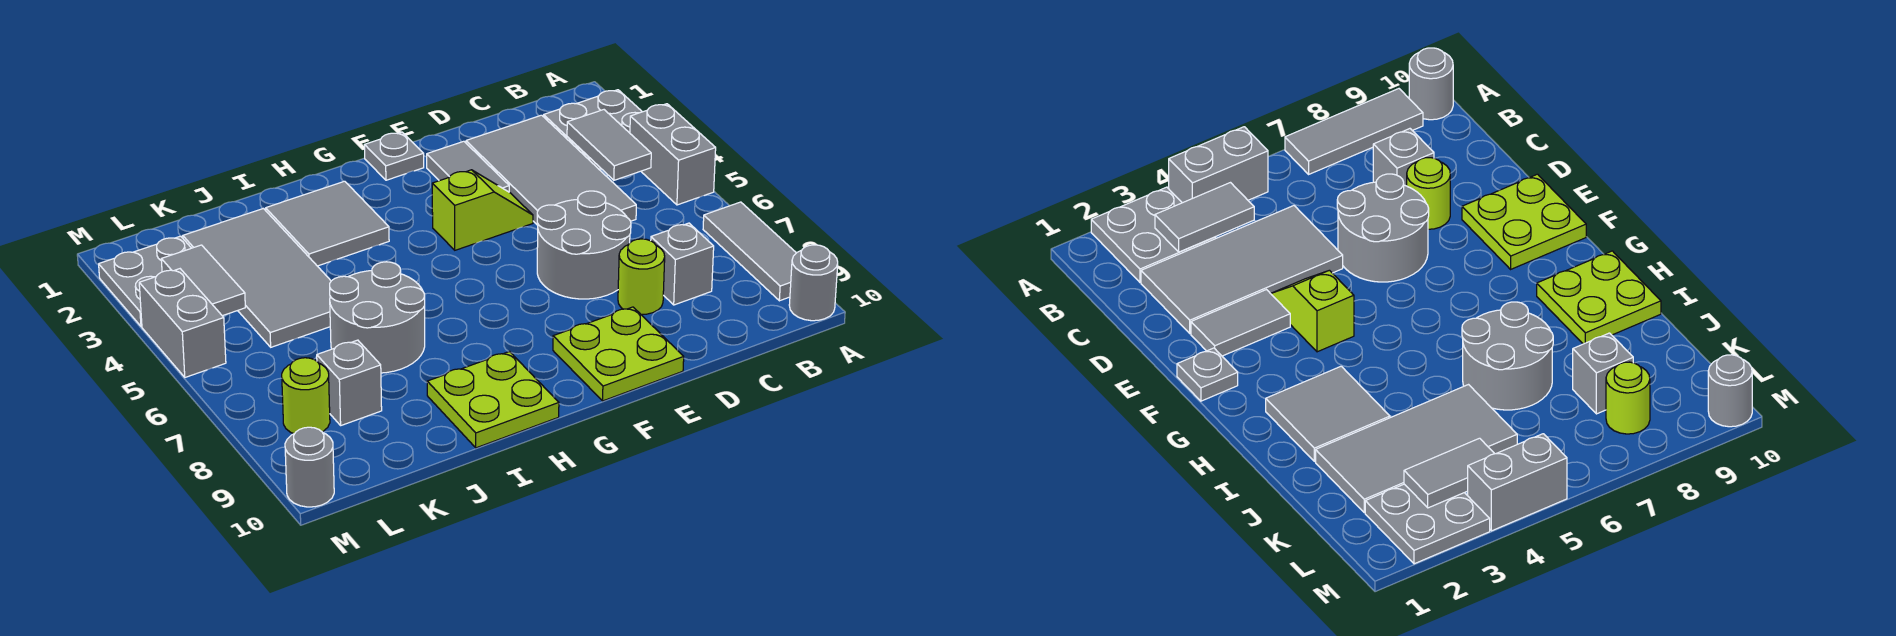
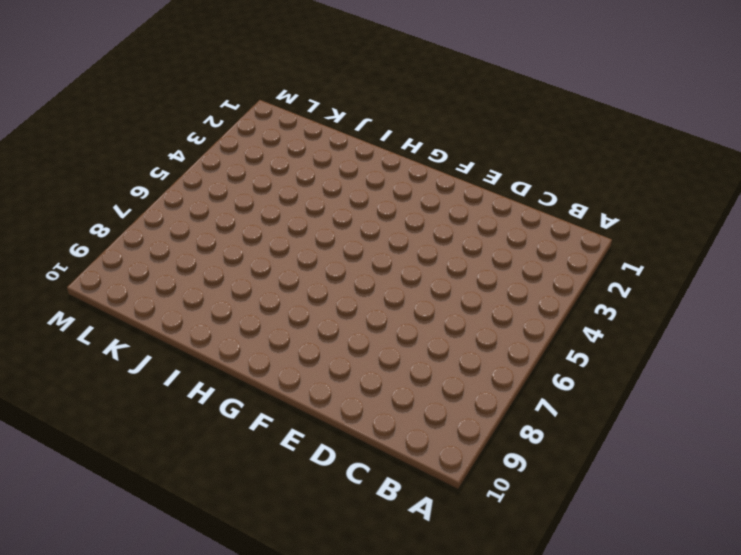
none -> grey plate A2:B3 level 1
none -> grey brick A4:A5 level 1
none -> grey tile A7:A9 level 1

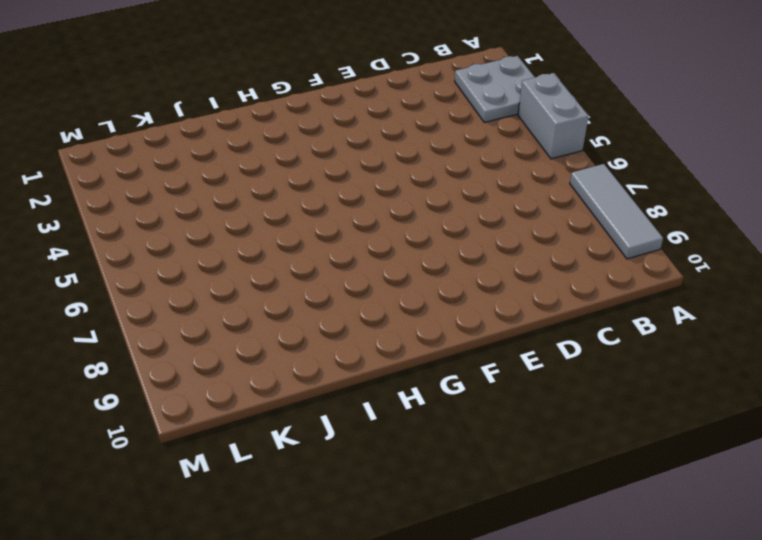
none -> grey round brick A10 level 1
none -> grey tile C2:D5 level 1
none -> grey brick C8 level 1

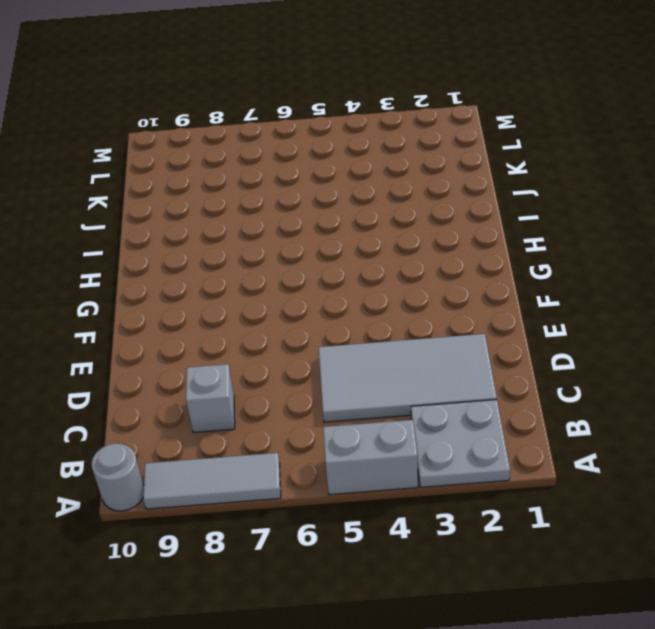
none -> grey round brick D6:E7 level 1
none -> lime round brick D8 level 1
none -> grey tile E2:E3 level 1

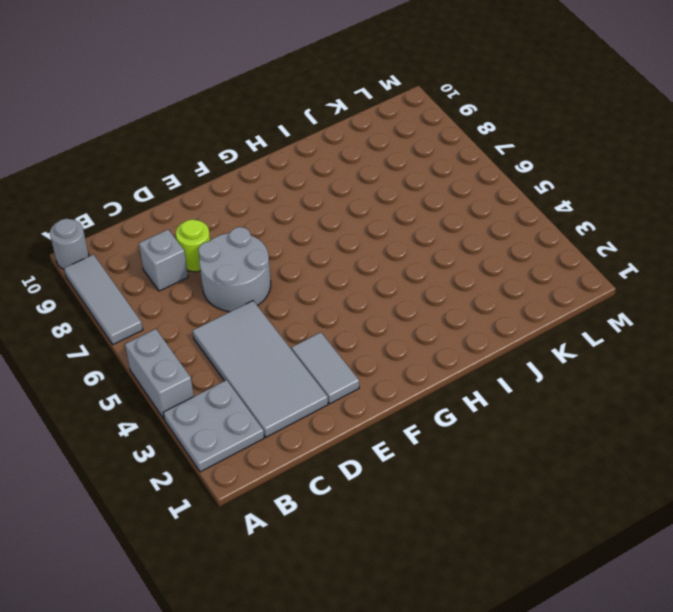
none -> lime slope E4:F4 level 1 top F
none -> lime plate E9:F10 level 1
none -> grey plate F1 level 1

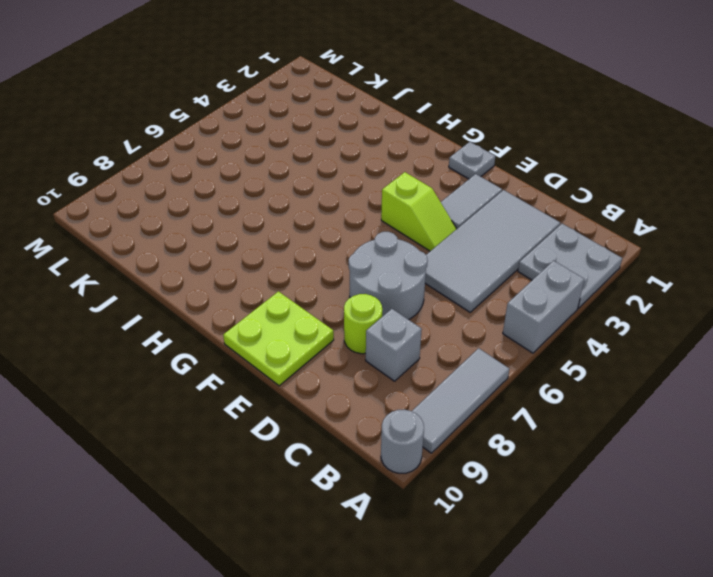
none -> grey tile H2:I3 level 1
none -> lime plate H9:I10 level 1
none -> grey round brick I6:J7 level 1

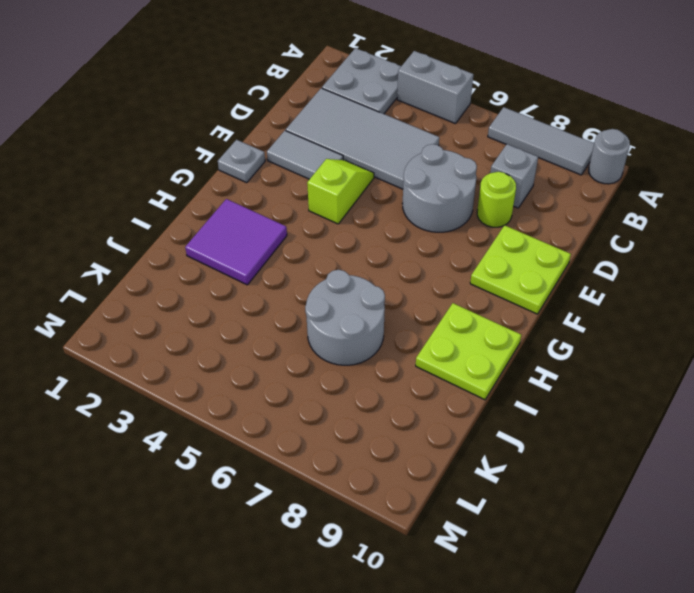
purple tile H2:I3 level 1 -> grey tile H2:I3 level 1
none -> grey tile J2:K5 level 1
none -> grey brick K8 level 1
none -> grey plate L2:M3 level 1

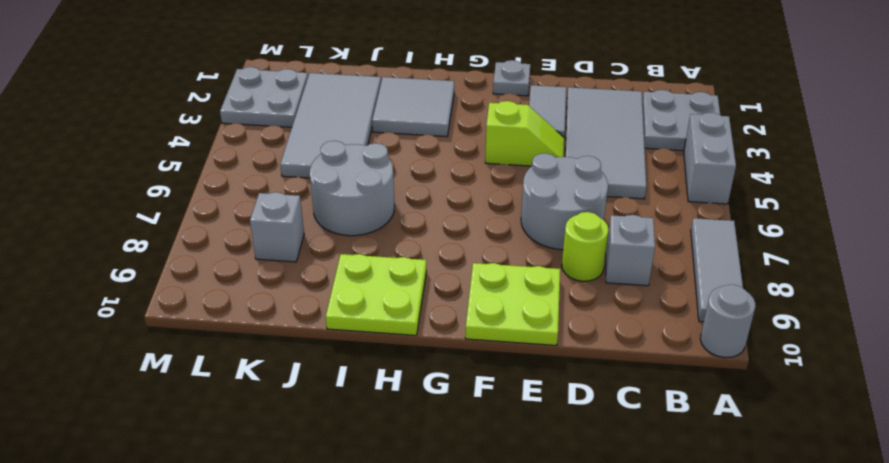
none -> lime round brick L8 level 1
none -> grey brick M4:M5 level 1
none -> grey round brick M10 level 1

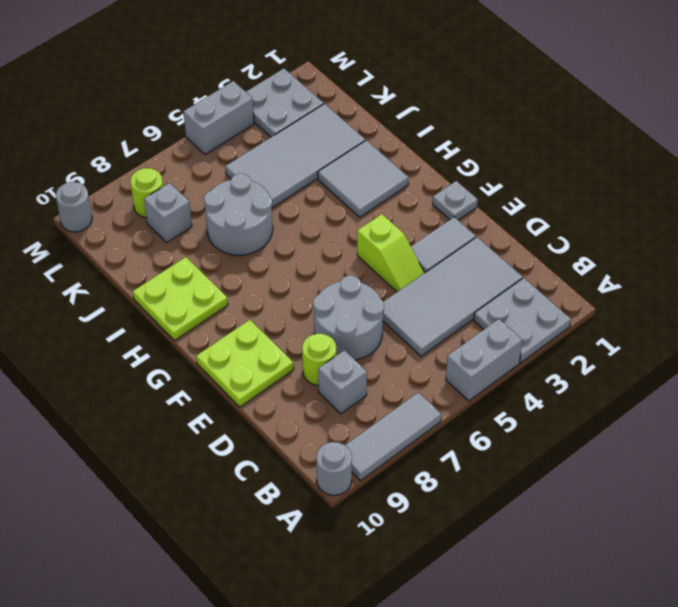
none -> grey tile B3:B4 level 2
none -> grey tile L3:L4 level 2

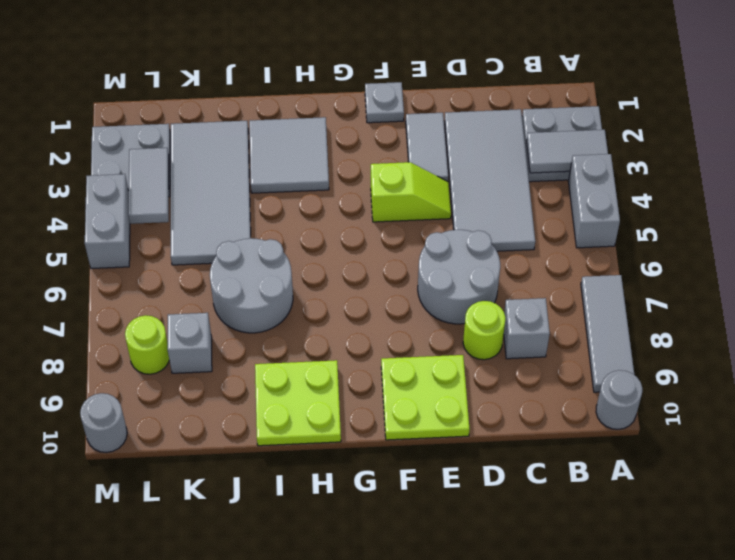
grey tile A3:B3 level 2 -> grey tile B3:B4 level 2

